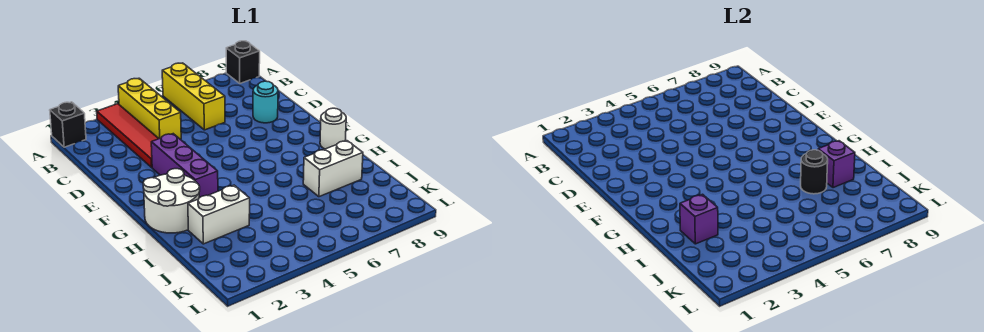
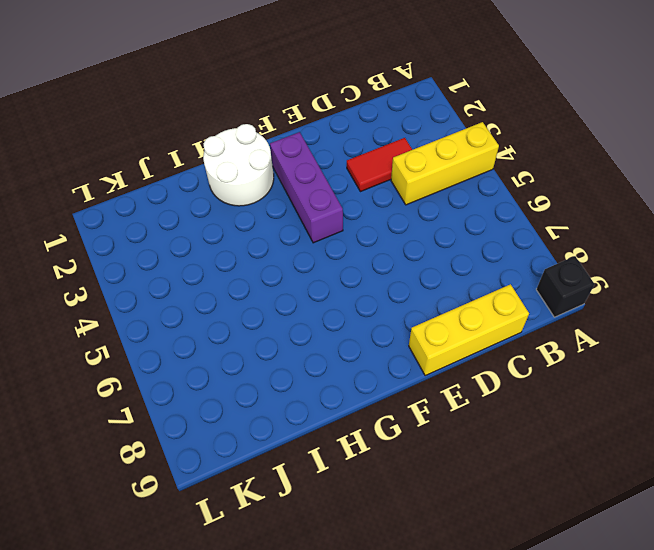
red tile C3:D3 level 1 -> red tile A3:D3 level 1
yellow brick C9:E9 level 1 -> yellow brick A6:C6 level 1
purple brick F2:F4 level 1 -> purple brick E3:G3 level 1
none -> black brick A1 level 1
none -> cyan round brick D8 level 1
none -> white round brick G9 level 1

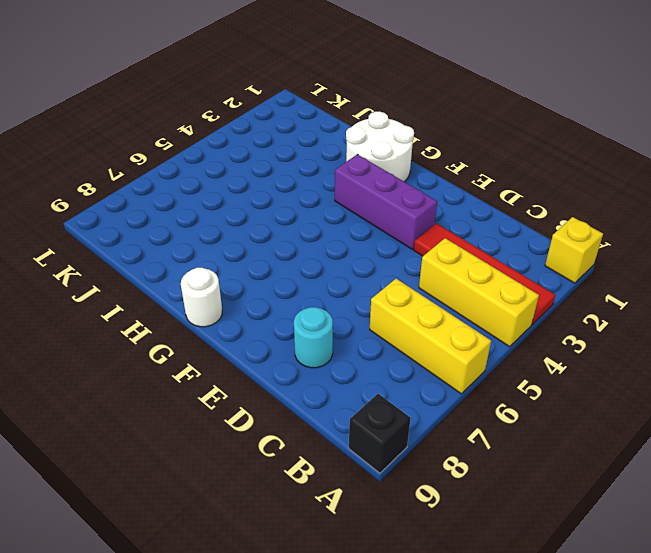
yellow brick A1 level 1 -> black brick A1 level 1
none -> white brick I2:I3 level 1
none -> white brick I7:I8 level 1
none -> purple brick I2 level 2

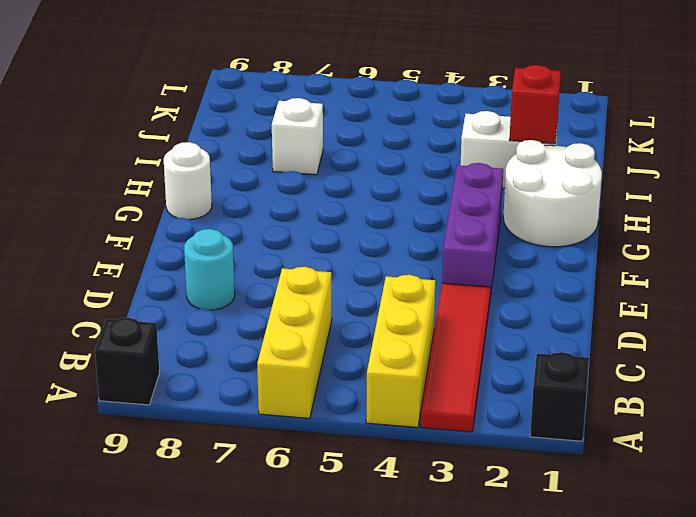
red brick I2 level 2 -> purple brick I2 level 2
white brick I7 level 1 -> white brick I7:I8 level 1
none -> black round brick I7 level 2
none -> purple brick I8 level 2

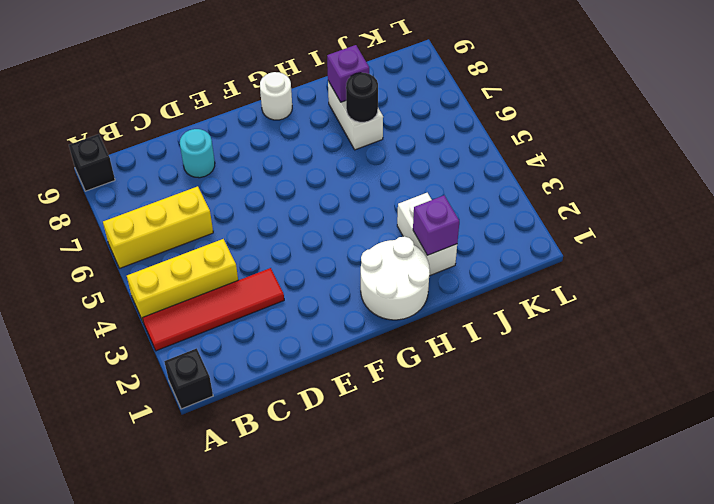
none -> purple brick E3:G3 level 1

